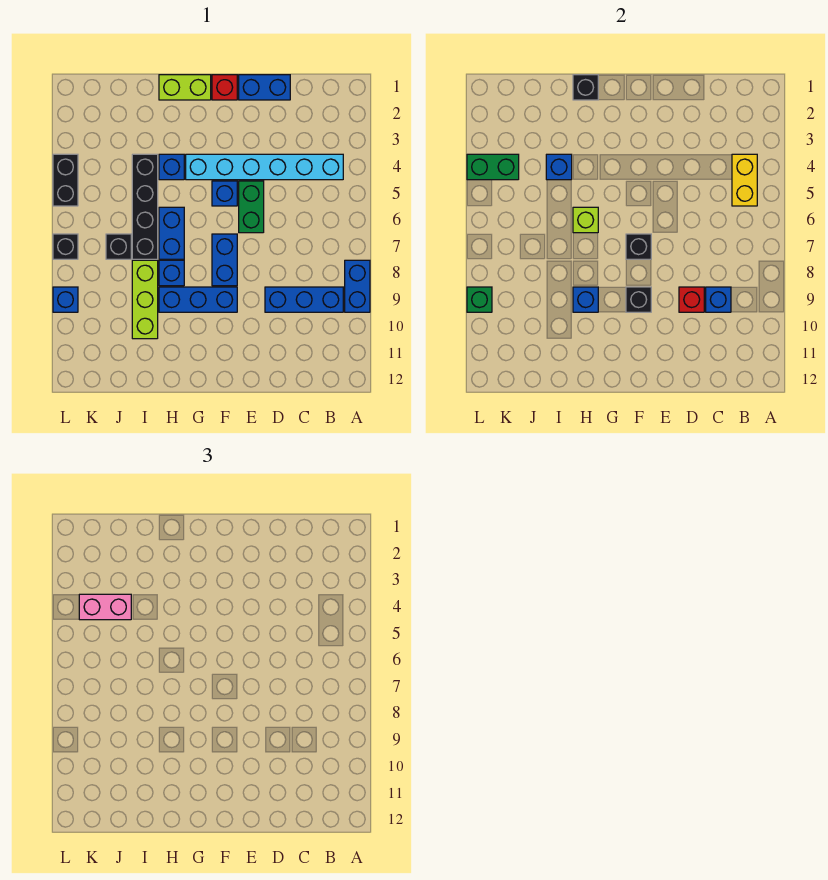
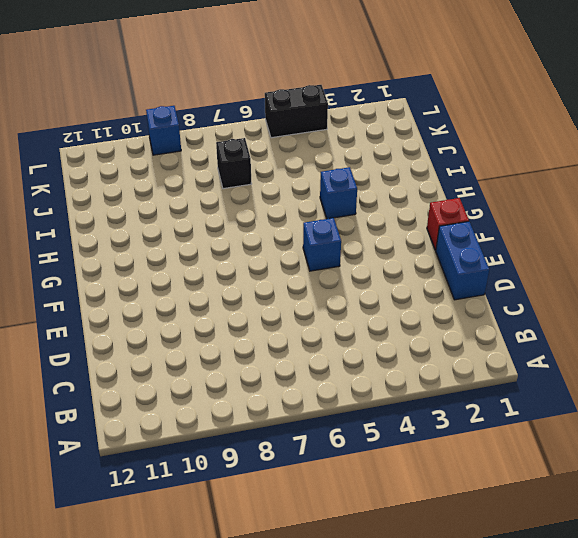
none -> blue brick A8:A9 level 1
none -> cyan brick B4:G4 level 1
none -> blue brick B9:D9 level 1
none -> green brick E5:E6 level 1

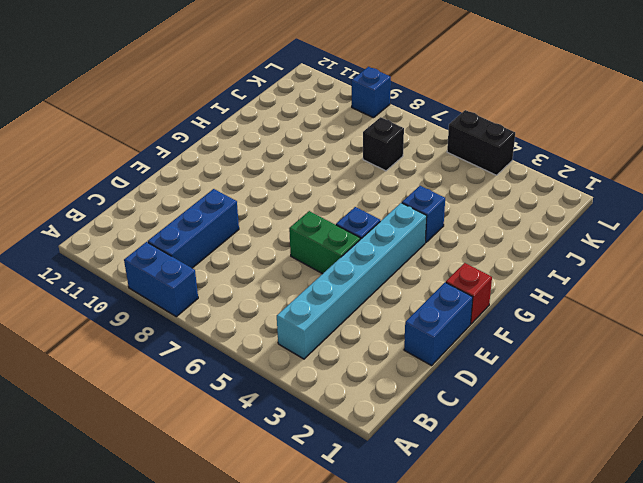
none -> blue brick F7:F8 level 1
none -> blue brick F9:H9 level 1
none -> lime brick G1:H1 level 1
none -> blue brick H6:H7 level 1

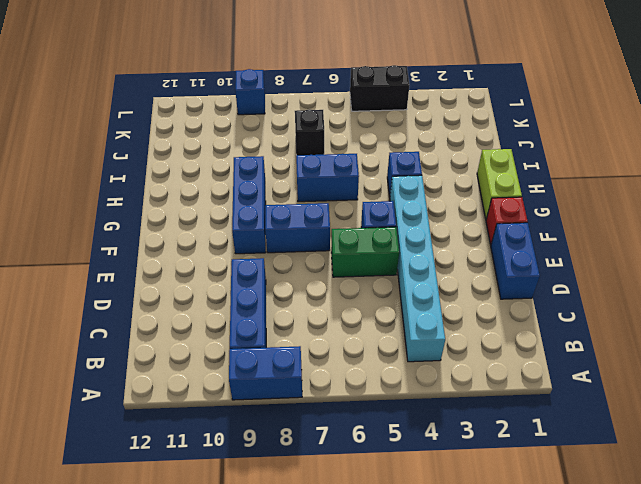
none -> blue brick H8 level 1
none -> black brick I4:I7 level 1
none -> lime brick I8:I10 level 1
none -> black brick L7 level 1

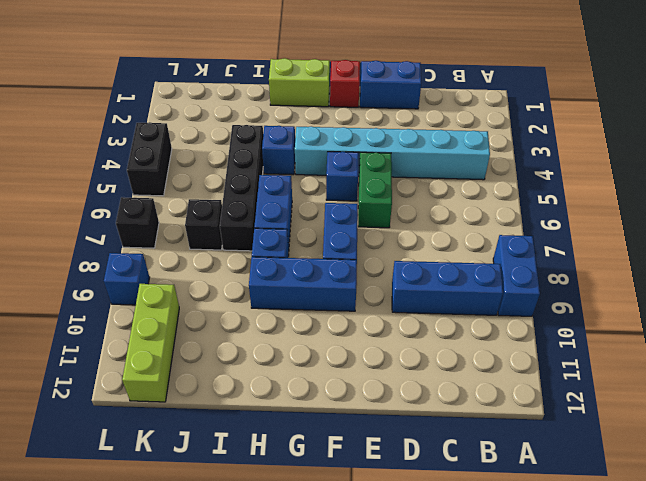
lime brick K10:K12 level 1 -> lime brick I8:I10 level 1
none -> yellow brick B4:B5 level 2
none -> blue brick C9 level 2
none -> red brick D9 level 2
none -> black brick F7 level 2

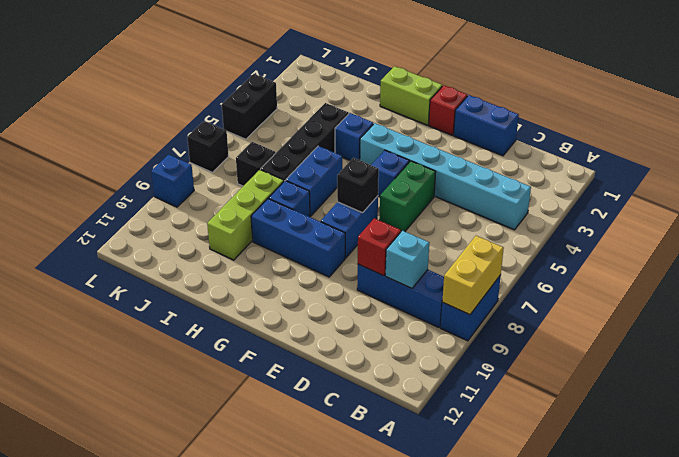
yellow brick A8:A9 level 2 -> yellow brick B4:B5 level 2
cyan brick C9 level 2 -> blue brick C9 level 2
none -> black brick F9 level 2
none -> black brick H1 level 2
none -> lime brick H6 level 2
none -> blue brick H9 level 2

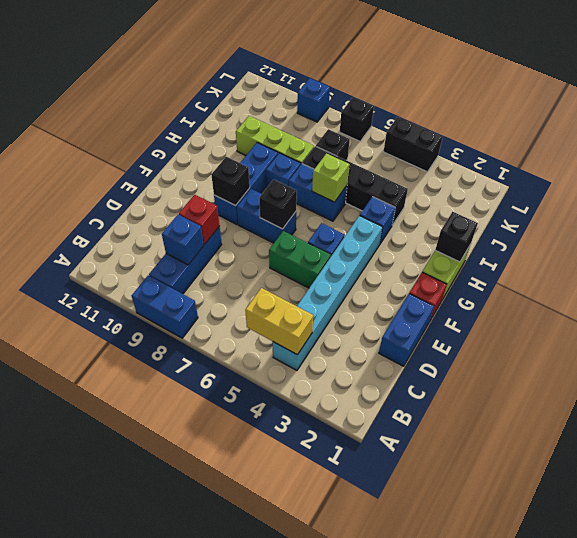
none -> blue brick H9 level 2
none -> blue brick I4 level 2
none -> green brick K4:L4 level 2
none -> green brick L9 level 2

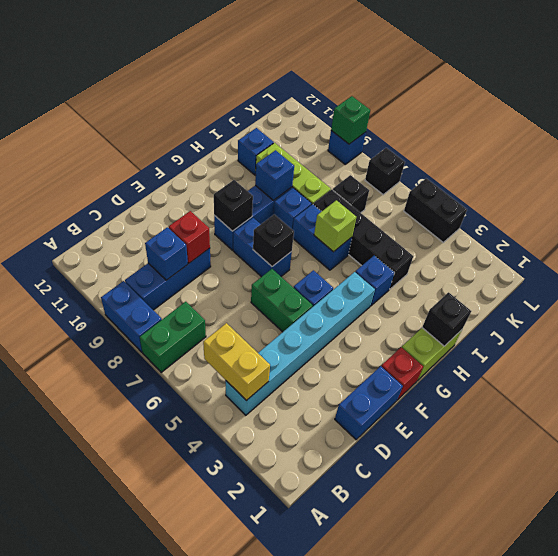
green brick A7:B7 level 1 -> green brick K4:L4 level 2
blue brick I11 level 1 -> blue brick I4 level 2
none -> pink brick J4:K4 level 3

